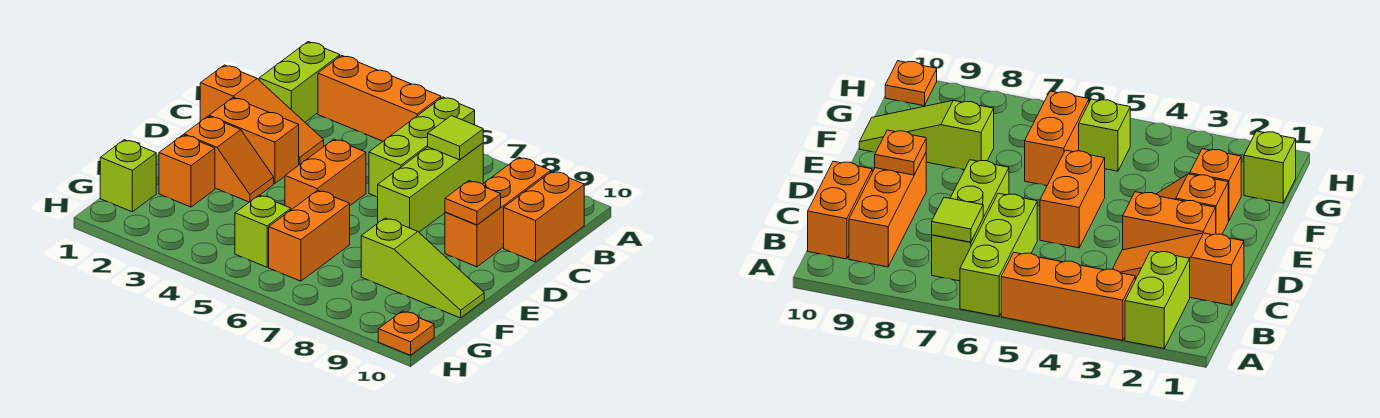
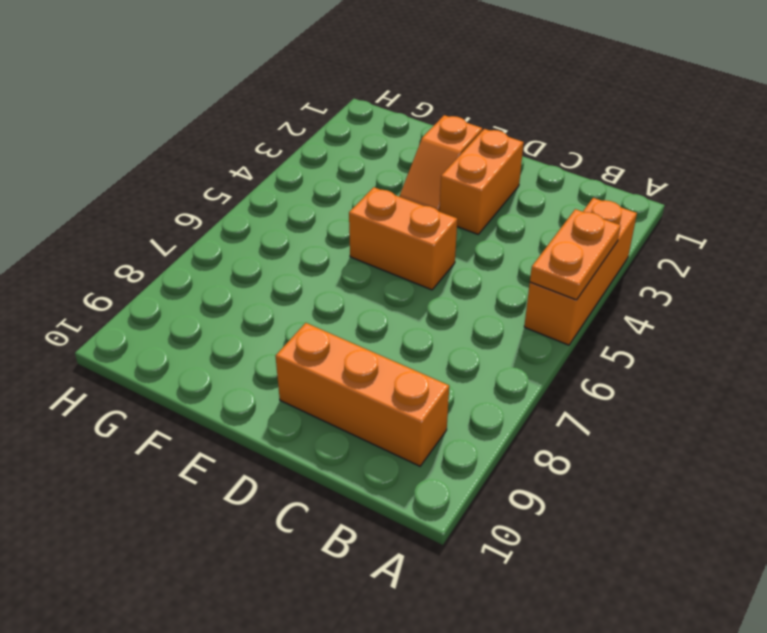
orange plate A4:A5 level 2 -> none
none -> lime brick A2:B2 level 1
none -> lime brick A6:C6 level 1
none -> lime brick B7:D7 level 1

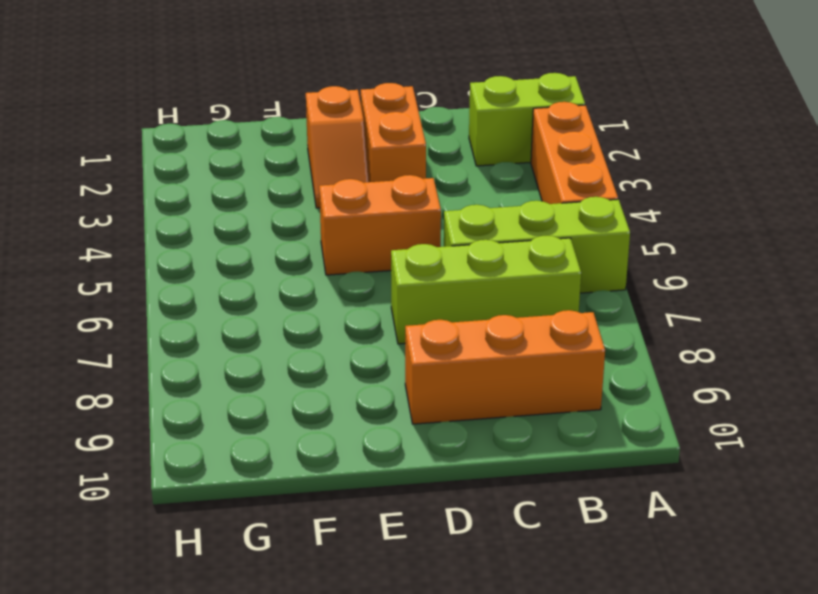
none -> orange brick B10:C10 level 1
none -> orange slope C1:C3 level 1 top 1
none -> orange brick F2 level 1

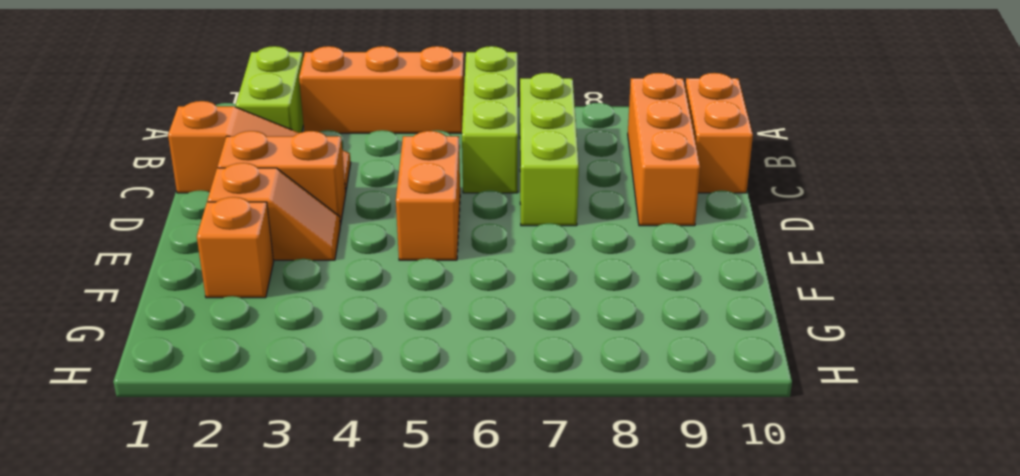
none -> orange brick F6:G6 level 1
none -> lime slope F8:F10 level 1 top 8
none -> lime brick G1 level 1

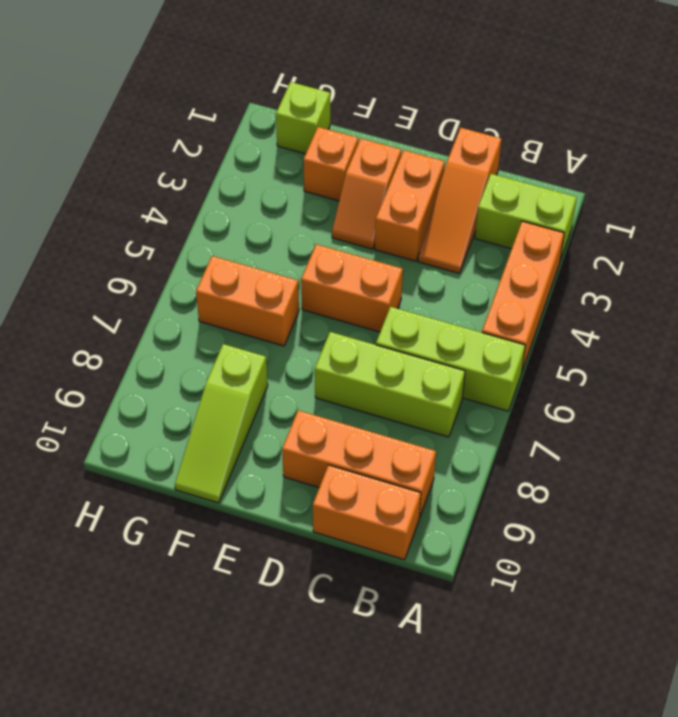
none -> lime brick G5 level 1
none -> orange plate H10 level 1
none -> lime tile B7 level 2

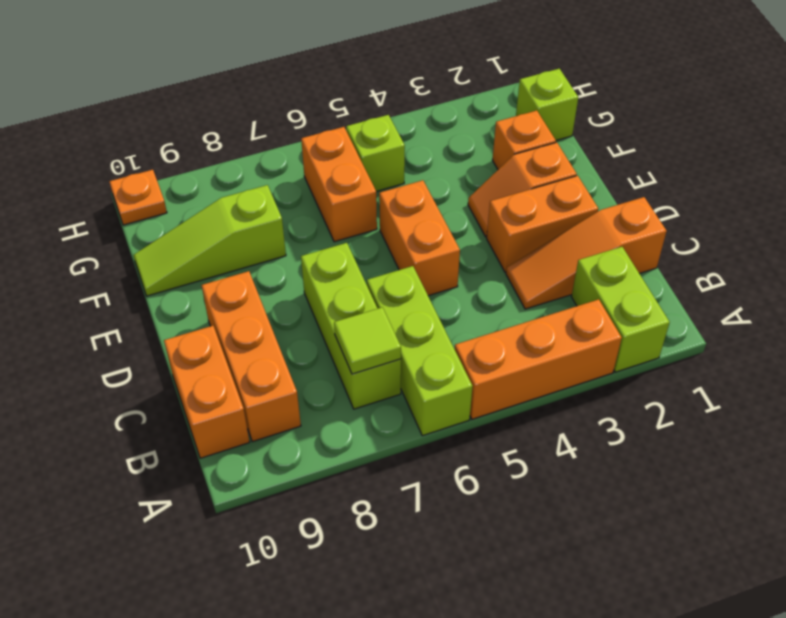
none -> orange plate D9 level 2

